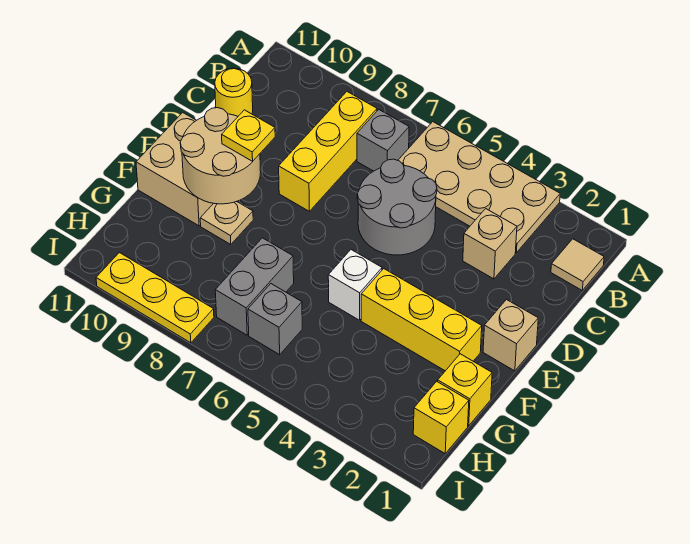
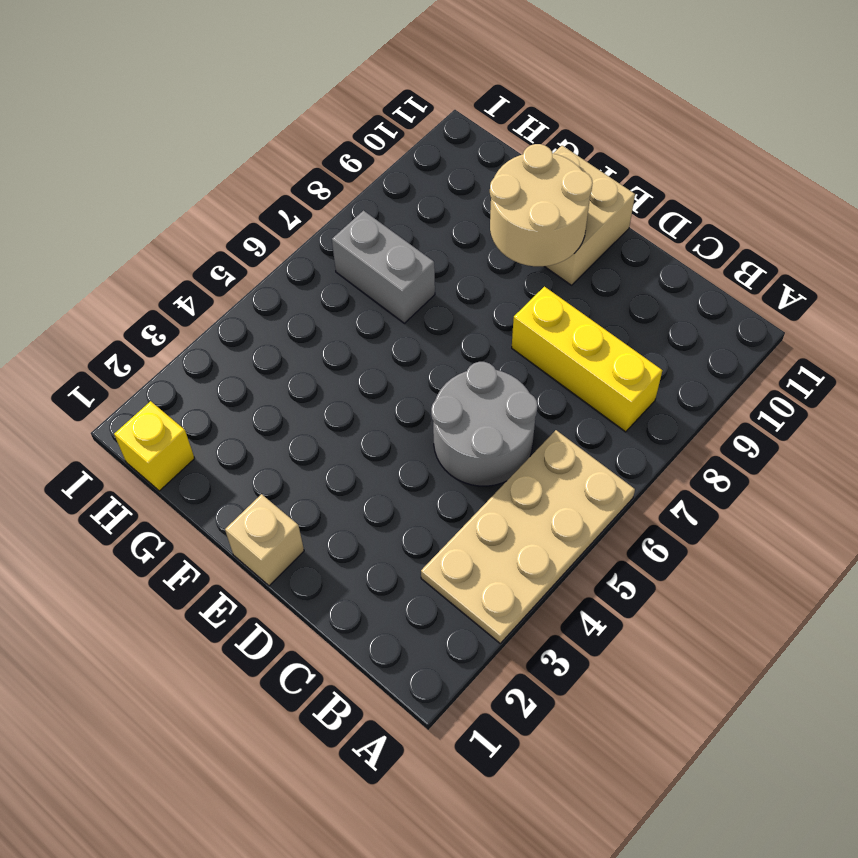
none -> tan tile B1 level 1
none -> grey brick B7 level 1
none -> tan brick C3 level 1

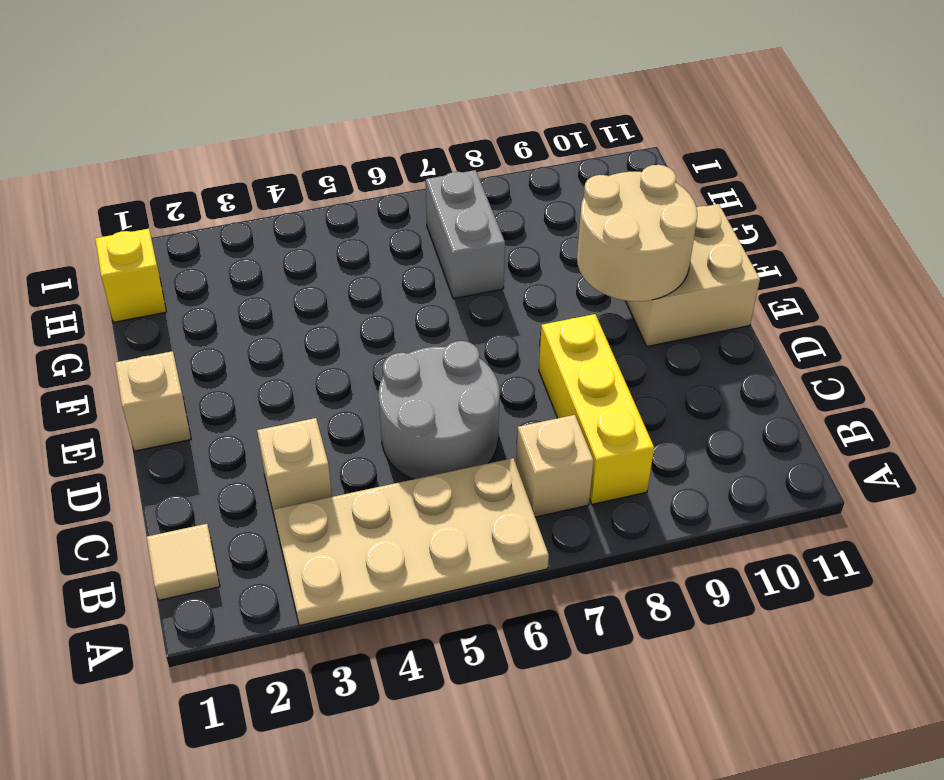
tan brick B7 level 1 -> grey brick B7 level 1
none -> yellow round brick C11 level 1
none -> yellow brick F2:F4 level 1
none -> white brick F5 level 1

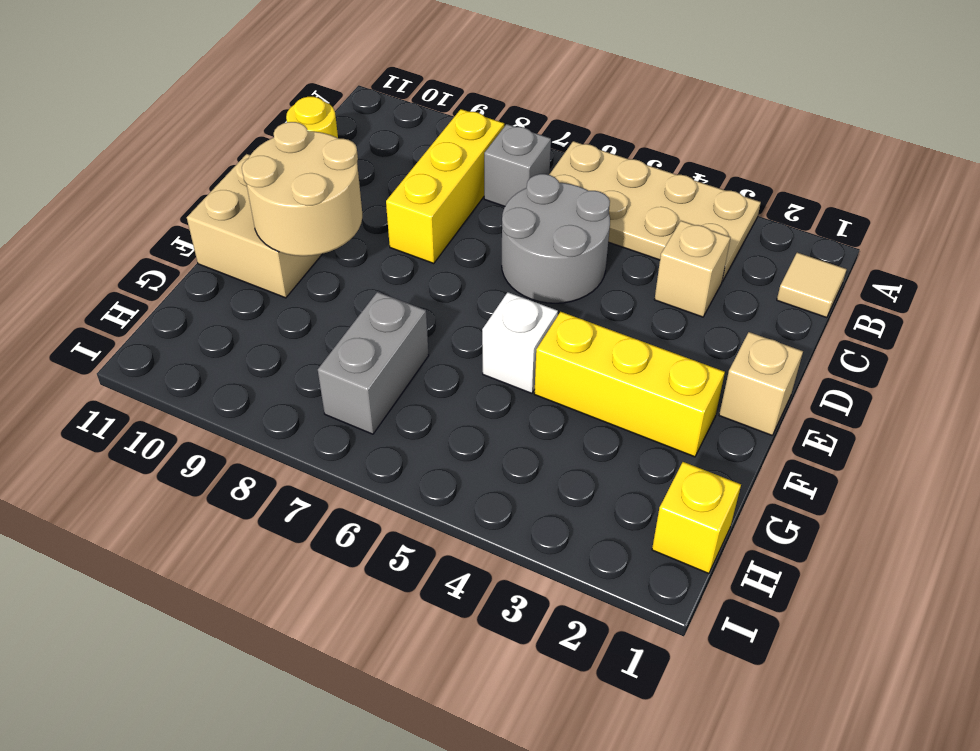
none -> tan plate F9 level 1
none -> yellow brick G1 level 1
none -> grey brick H6 level 1

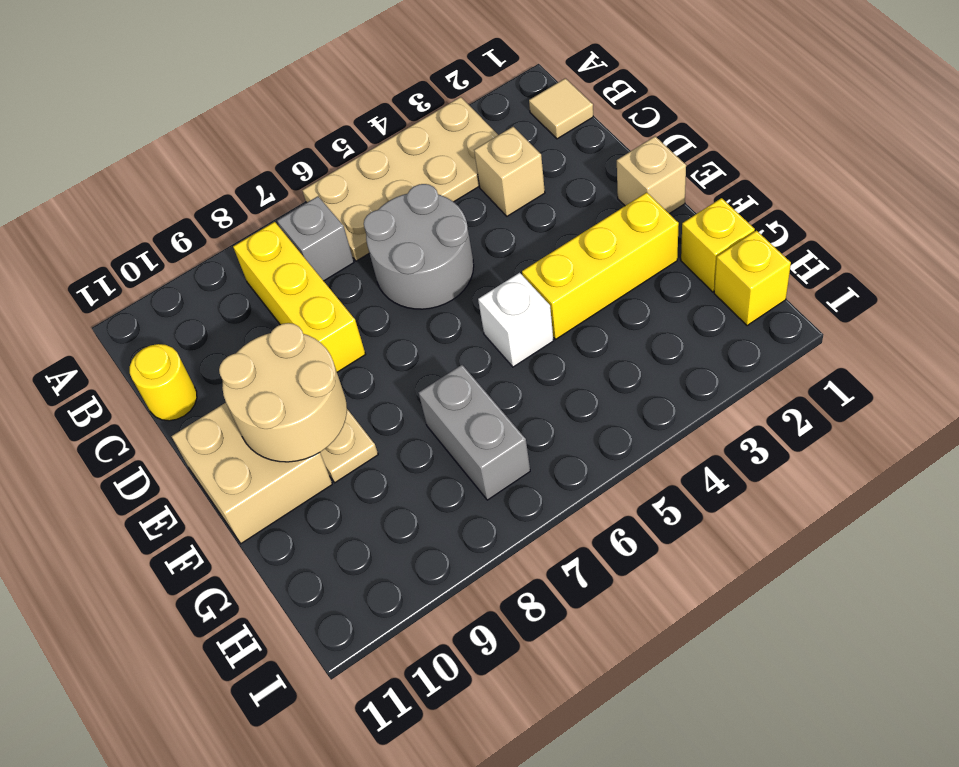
none -> grey brick H6 level 1
none -> yellow plate I8:I10 level 1
none -> yellow plate E9 level 3

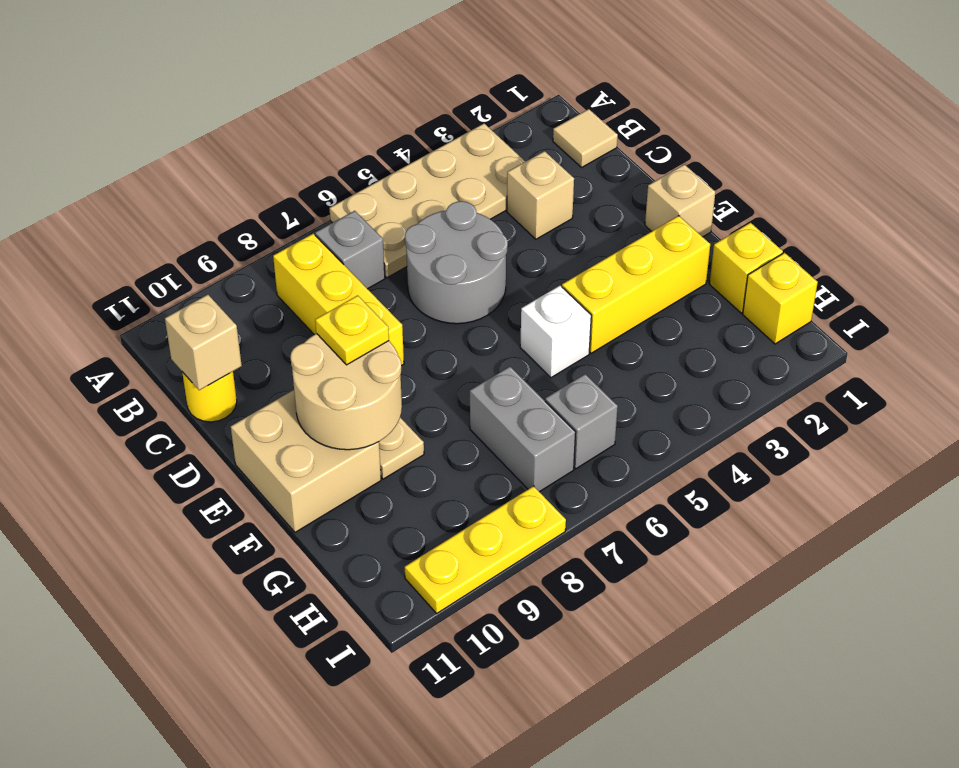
tan brick C11 level 2 -> none

